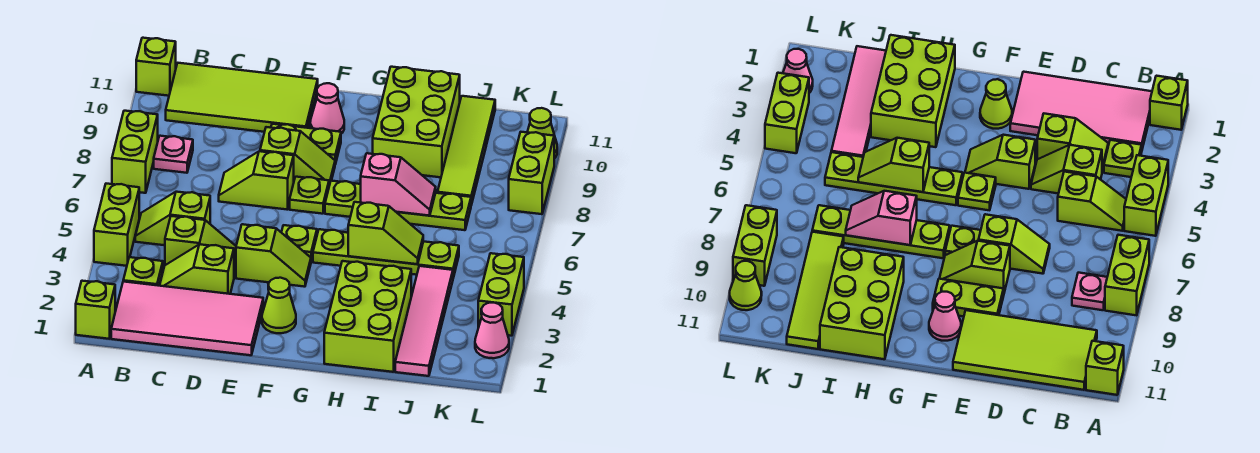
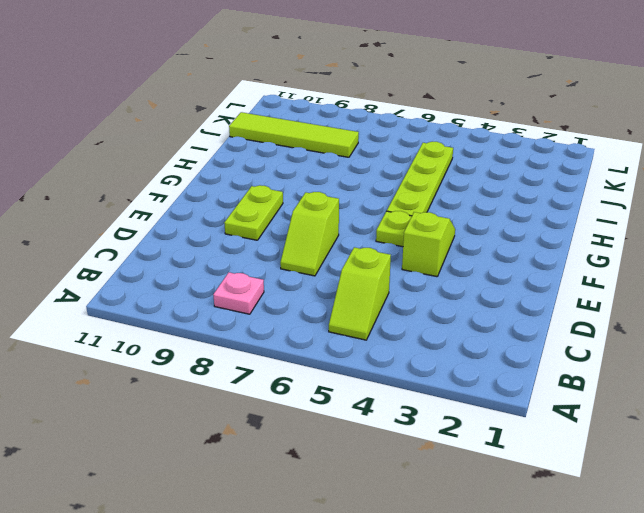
none -> lime brick A1 level 1
none -> lime brick A4:A5 level 1
none -> lime brick A7:A8 level 1
none -> lime brick A11 level 1

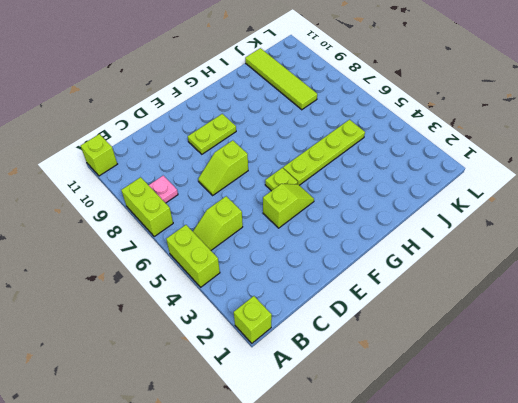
none -> pink tile B1:E2 level 1
none -> lime plate B3 level 1
none -> lime tile B10:E11 level 1
none -> lime slope C3:D3 level 1 top D

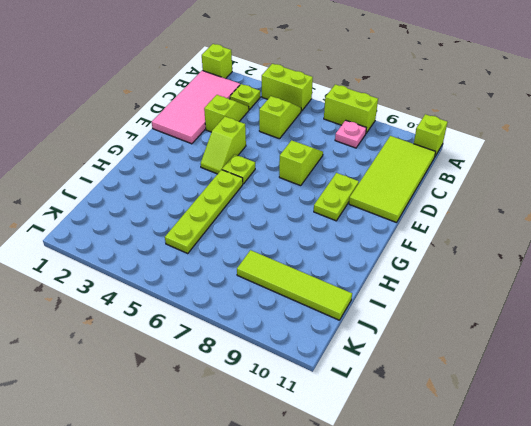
none -> lime slope C4:D4 level 1 top C
none -> lime slope E8:F8 level 1 top E
none -> lime cone F2 level 1
none -> lime plate F7 level 1

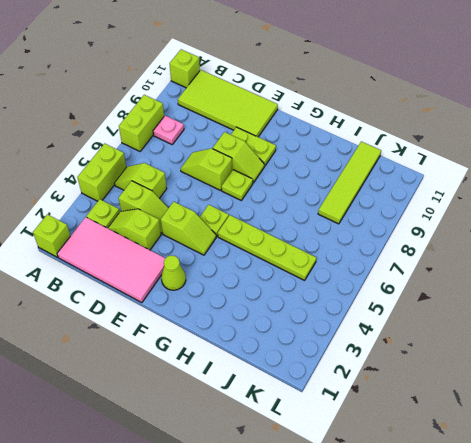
none -> pink cone F10 level 1
none -> lime plate G7:J7 level 1
none -> lime brick H1:I3 level 1
none -> lime brick H9:I11 level 1

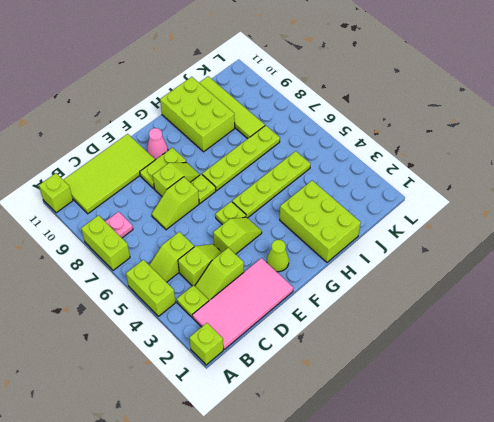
none -> pink tile J1:J4 level 1
none -> pink cone L2 level 1
none -> lime brick L3:L4 level 1
none -> lime brick L8:L9 level 1

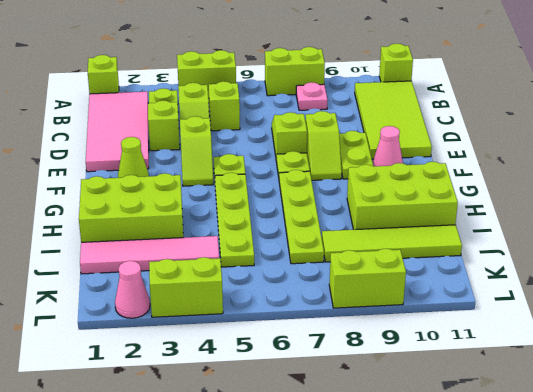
none -> lime cone L10 level 1
none -> lime slope H5:I5 level 2 top H
none -> pink slope H7:I7 level 2 top H

